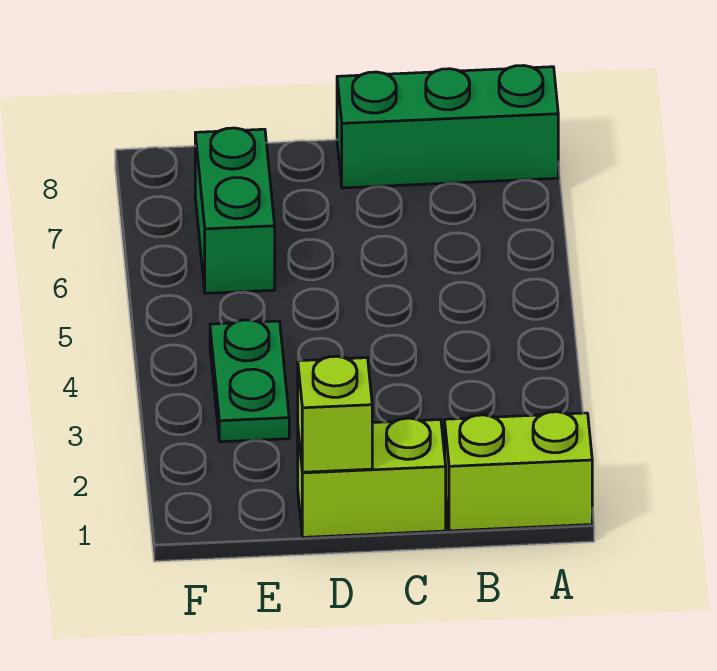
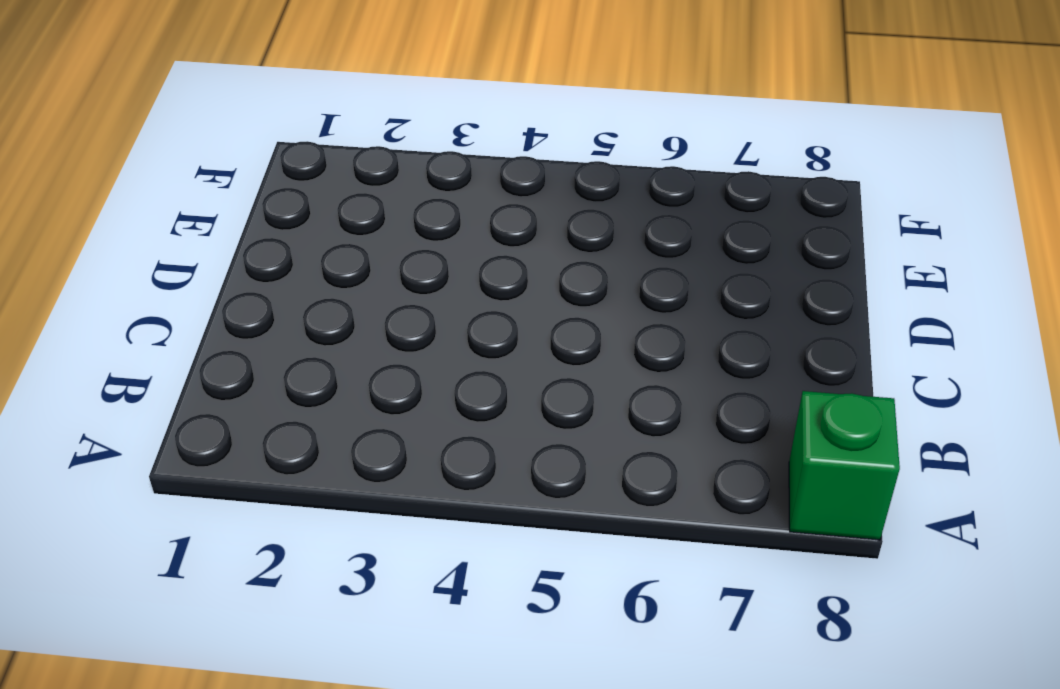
green brick A8 level 1 -> green brick A8:C8 level 1
none -> lime brick A1:B1 level 1
none -> lime brick C1:D1 level 1

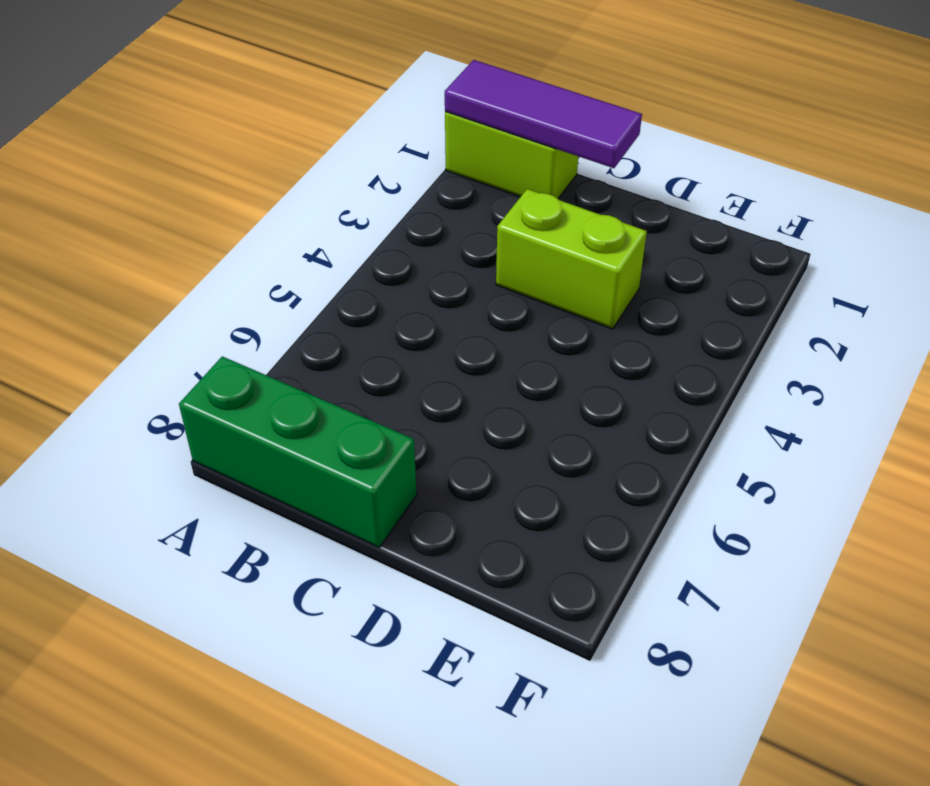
purple tile A1:C1 level 2 -> none
lime brick C3:D3 level 1 -> lime brick C1:D1 level 1
none -> green plate E3:E4 level 1
none -> green brick E6:E7 level 1

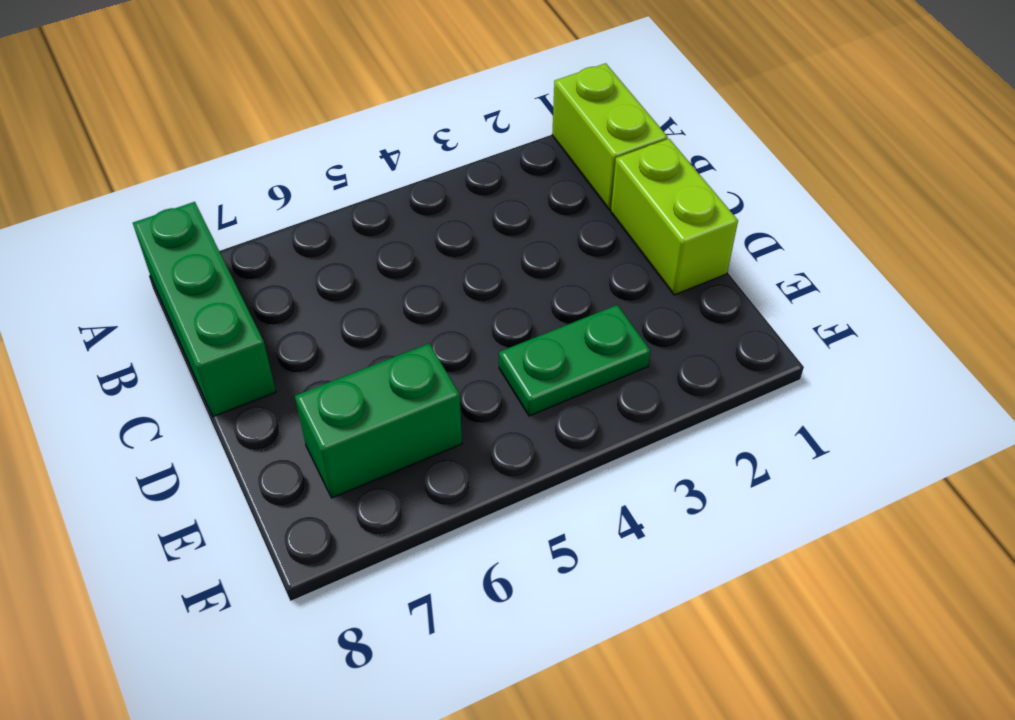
none -> lime brick D1 level 2

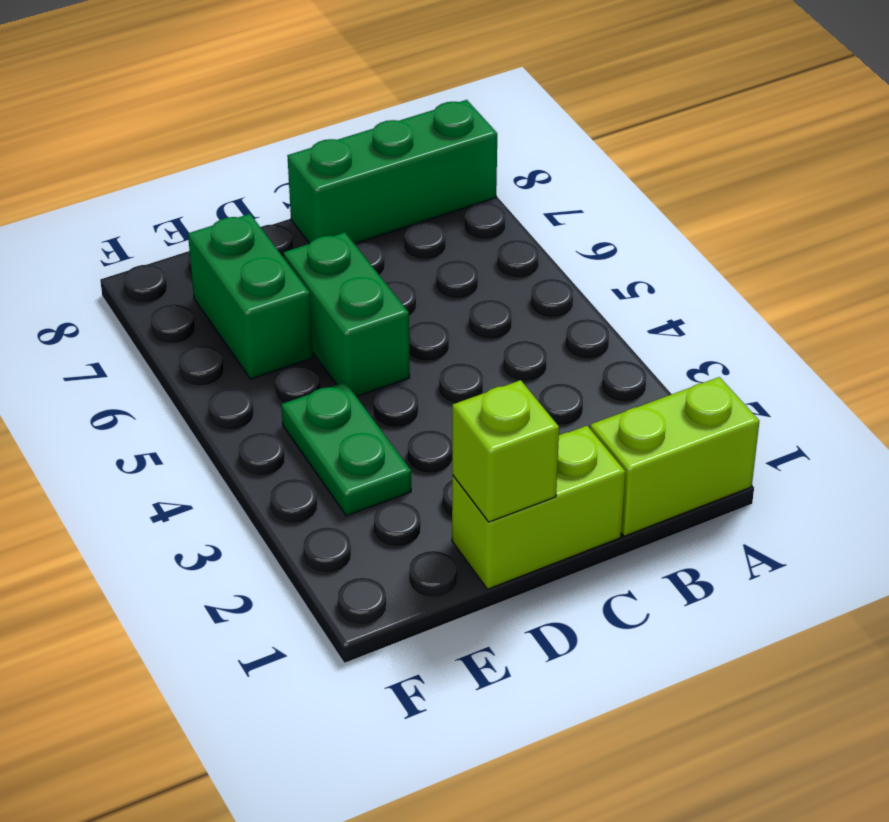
green brick D5:D6 level 1 -> none

